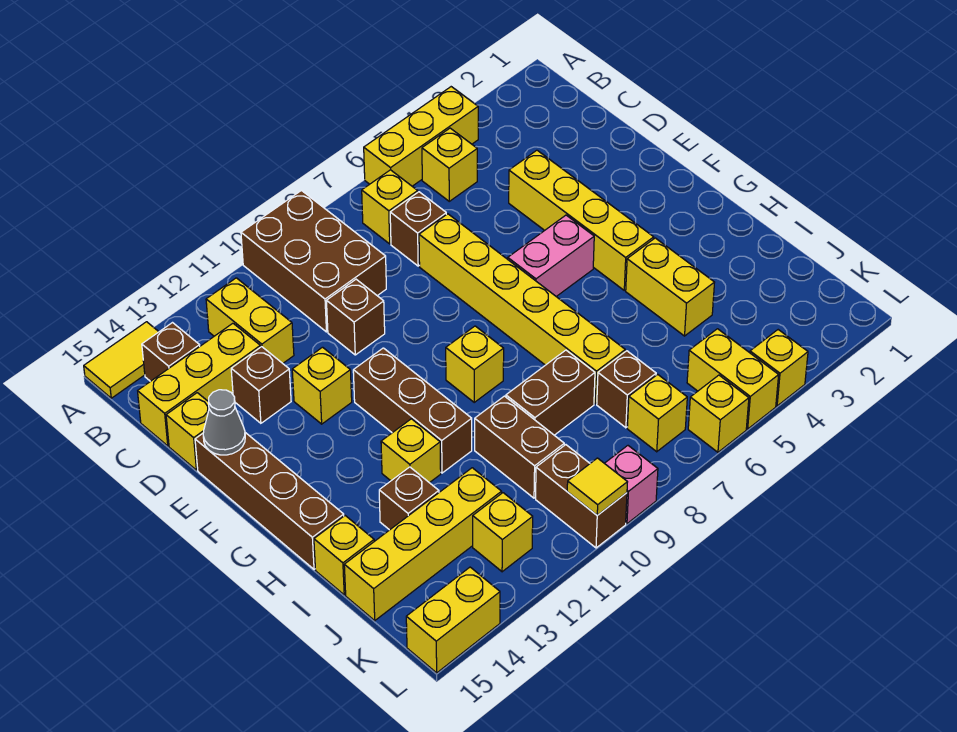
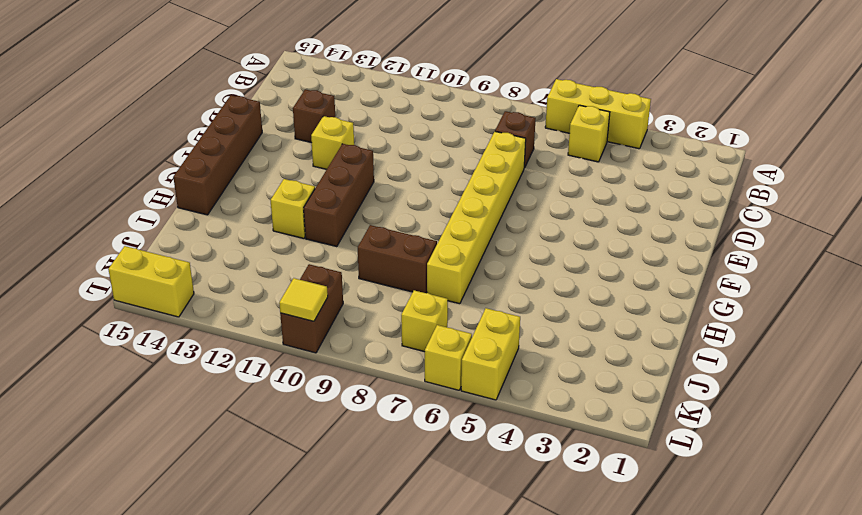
none -> brown brick A9:C10 level 1
none -> yellow tile A14:A15 level 1
none -> yellow brick B7 level 1
none -> yellow brick B12:C12 level 1

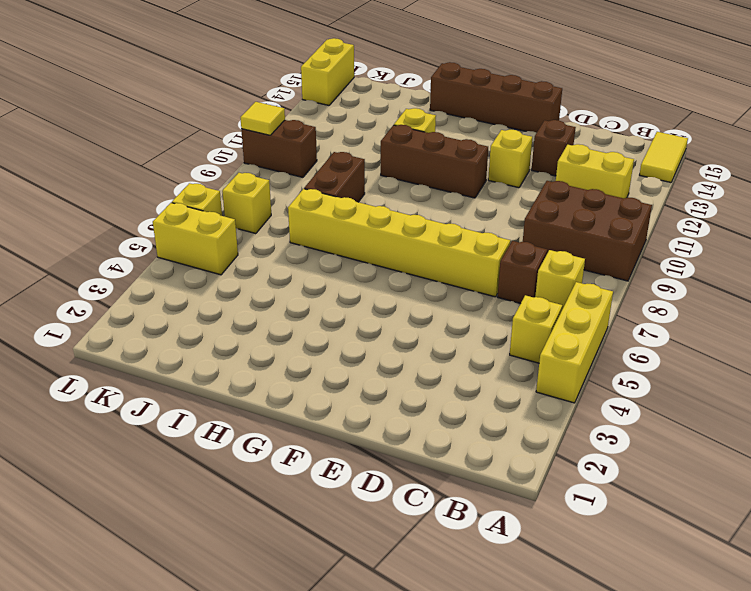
none -> brown brick B14 level 1
none -> yellow brick C13:C15 level 1
none -> yellow brick D4:G4 level 1
none -> brown brick D10 level 1

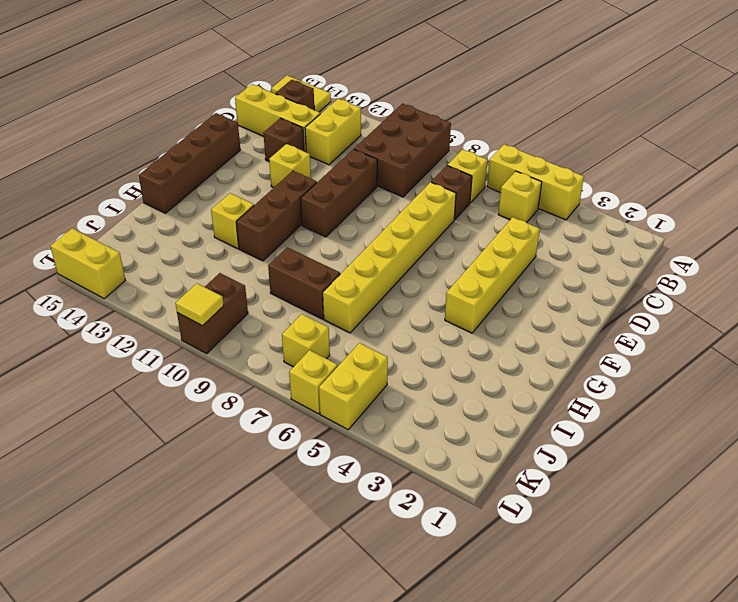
brown brick D10:F10 level 1 -> brown brick D10 level 1
none -> yellow brick D15 level 1
none -> pink brick F5:F6 level 1
none -> yellow brick G9 level 1
none -> yellow brick H4:I4 level 1

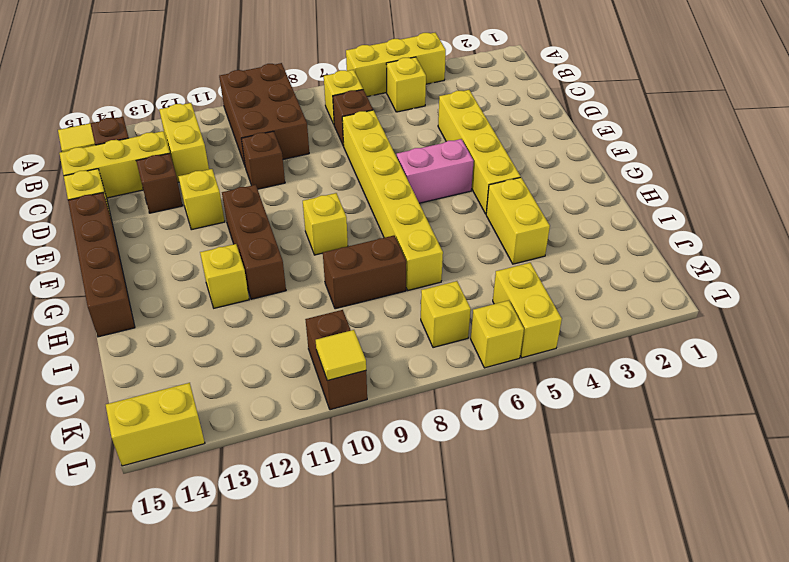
none -> brown brick I10:J10 level 1
none -> brown brick I13 level 1
none -> yellow brick I15 level 1
none -> brown brick J7 level 1

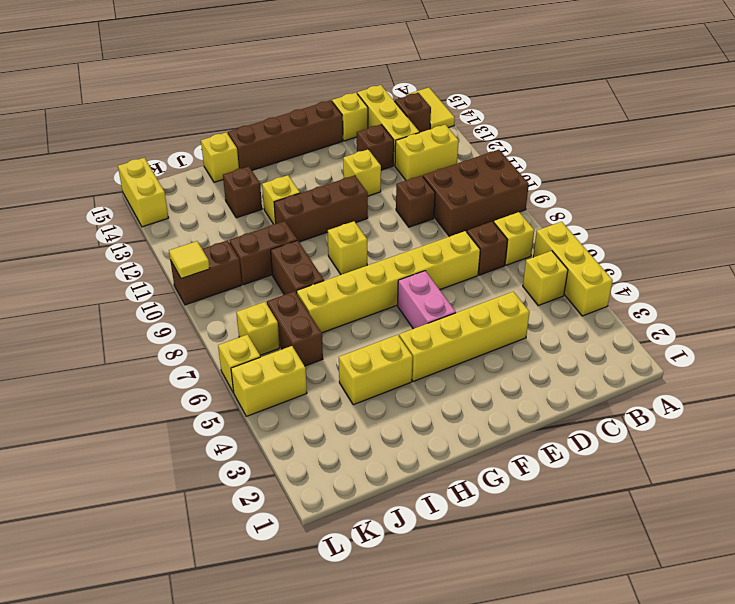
brown brick J6:J7 level 1 -> brown brick J7 level 1
none -> yellow brick J12:J15 level 1
none -> yellow brick K12 level 1
none -> yellow brick L4 level 1
none -> pink brick L9 level 1

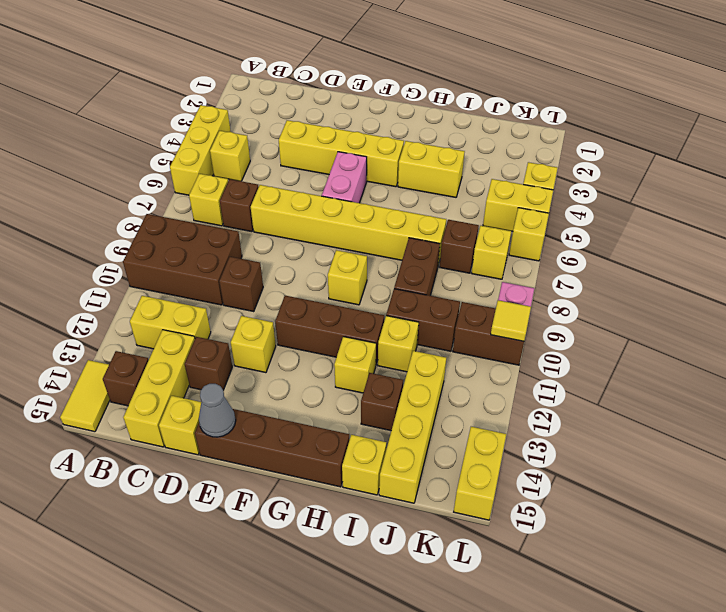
yellow brick I11 level 1 -> yellow brick K12 level 1

